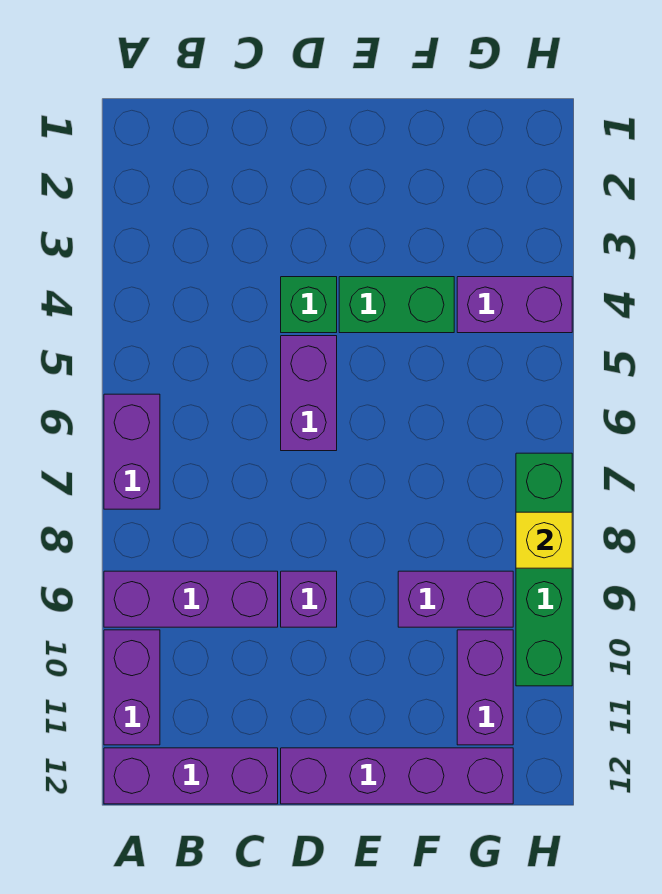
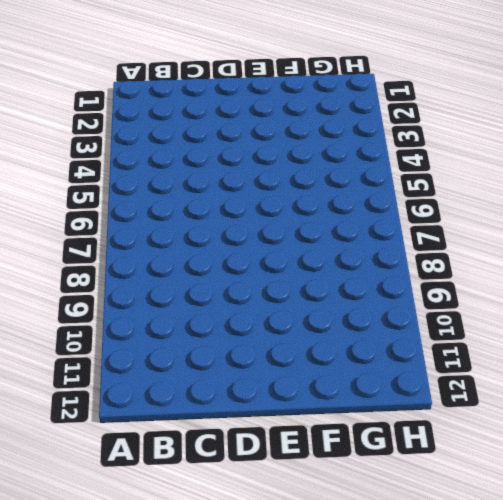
none -> purple brick A6:A7 level 1
none -> purple brick A9:C9 level 1
none -> purple brick A10:A11 level 1

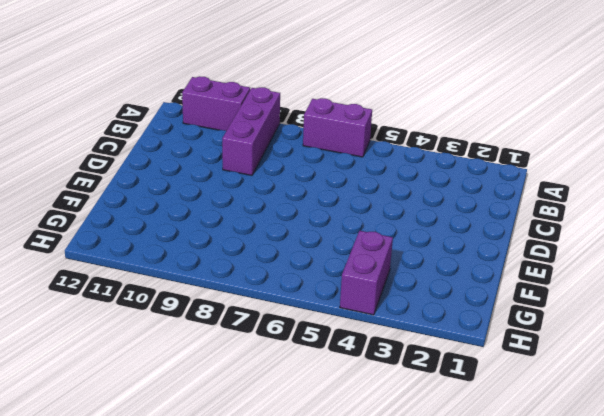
none -> purple brick A12:C12 level 1
none -> green brick D4 level 1
none -> purple brick D5:D6 level 1

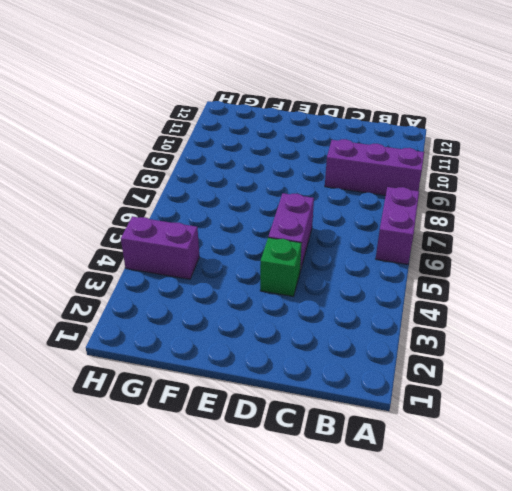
none -> purple brick A10:A11 level 1
none -> purple brick A12:C12 level 1
none -> purple brick D9 level 1

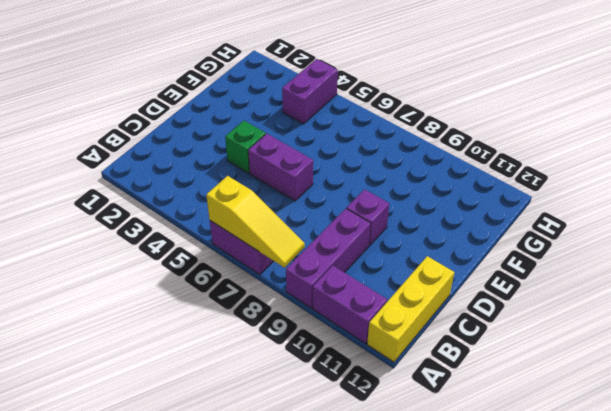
yellow slope A6:A8 level 2 top 6 -> none
yellow brick A12:C12 level 1 -> purple brick A12:C12 level 1
none -> purple brick D12:G12 level 1
none -> green brick E4:F4 level 1
none -> purple brick F9:G9 level 1

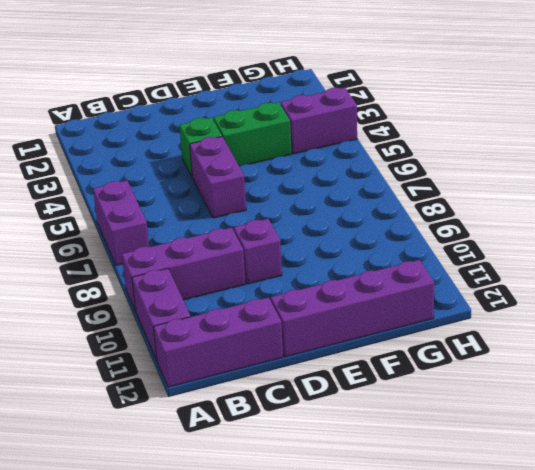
none -> purple brick F9:G9 level 1
none -> purple brick G10:G11 level 1
none -> green brick H7:H10 level 1

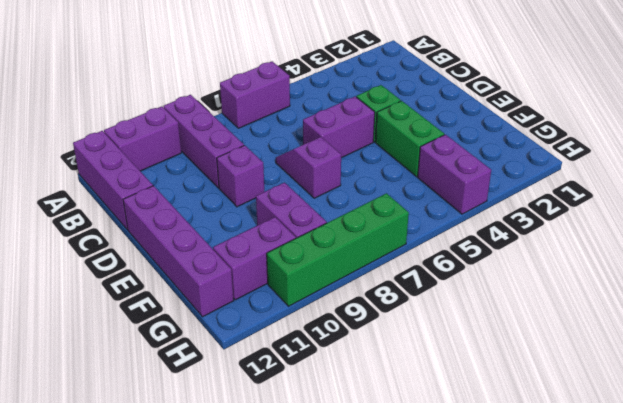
purple slope D7:E7 level 1 top E -> none
none -> yellow brick H8 level 2

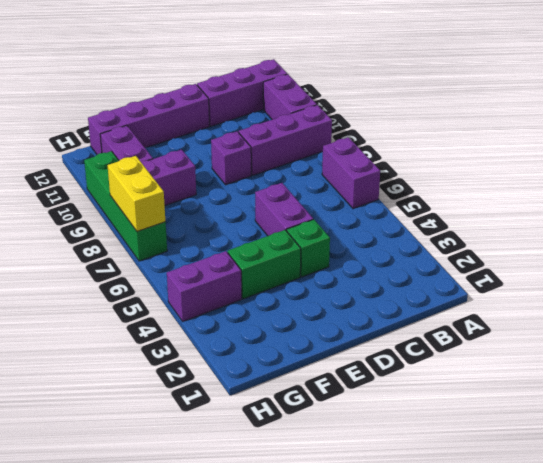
yellow brick H7:H8 level 2 -> yellow brick H8 level 2

